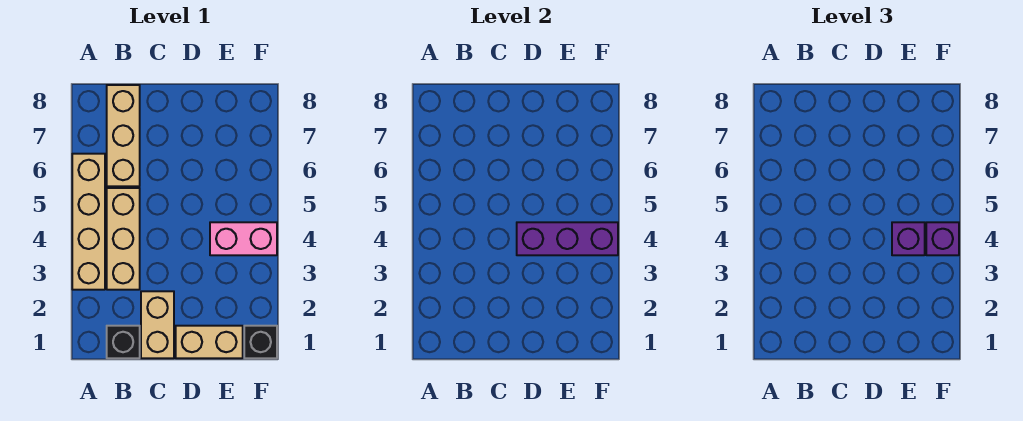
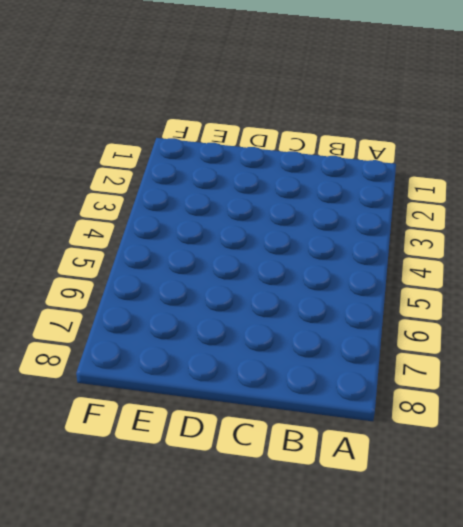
none -> tan brick A3:A6 level 1
none -> black brick B1 level 1

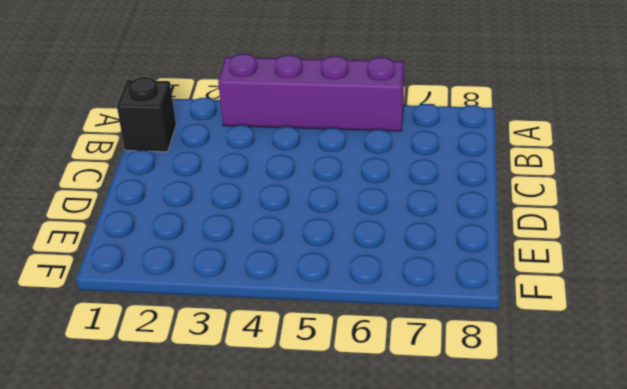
purple brick A3:A6 level 1 -> tan brick A3:A6 level 1
none -> tan brick B3:B5 level 1
none -> tan brick B6:B8 level 1

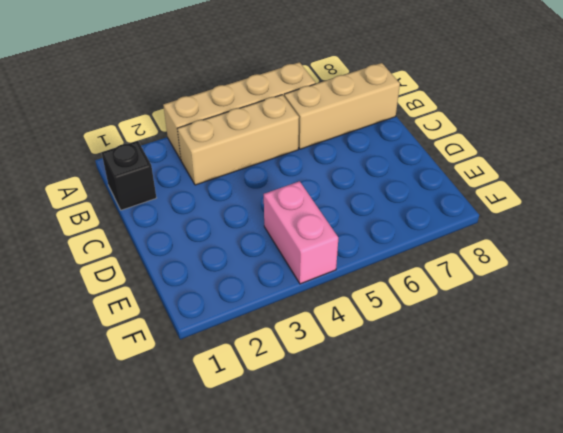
none -> tan brick C1:C2 level 1
none -> tan brick D1:E1 level 1

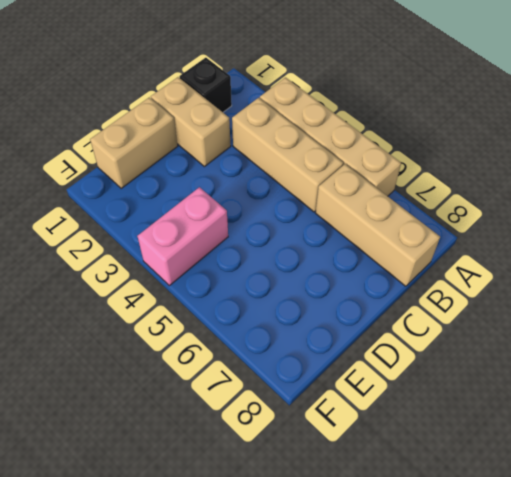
none -> black brick F1 level 1
none -> purple brick D4:F4 level 2

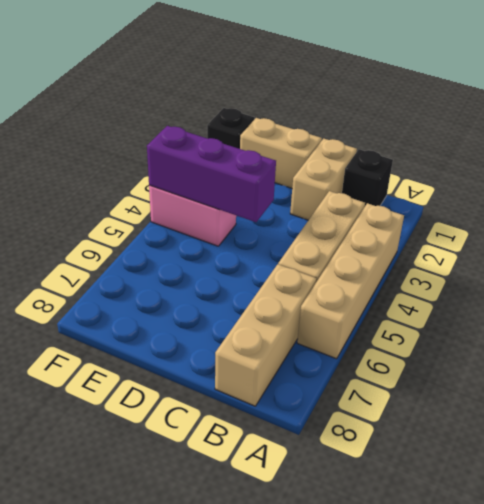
none -> purple brick E4 level 3
none -> purple brick F4 level 3

